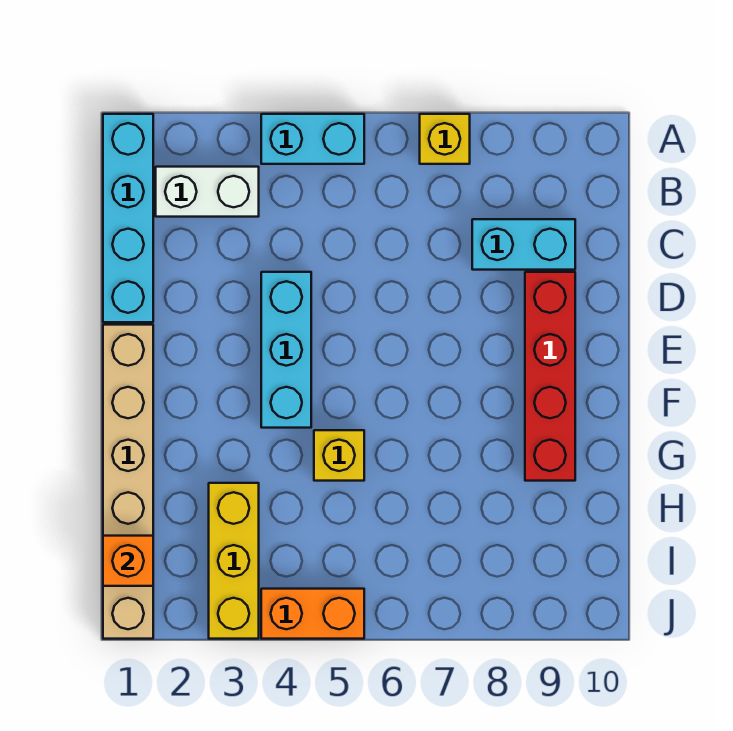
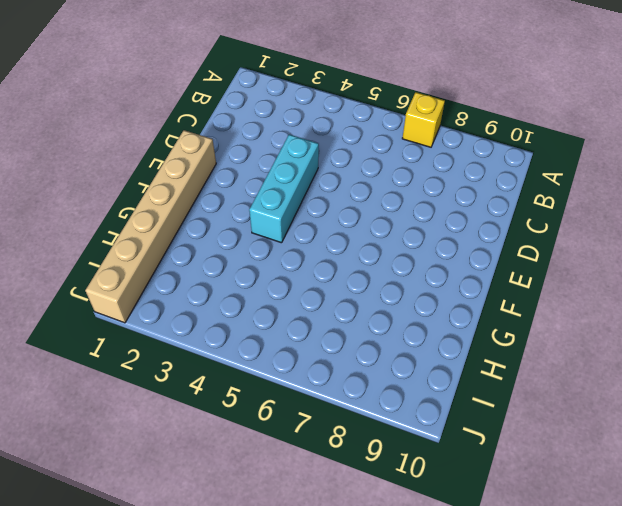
none -> cyan brick A1:D1 level 1
none -> cyan brick A4:A5 level 1
none -> white brick B2:B3 level 1

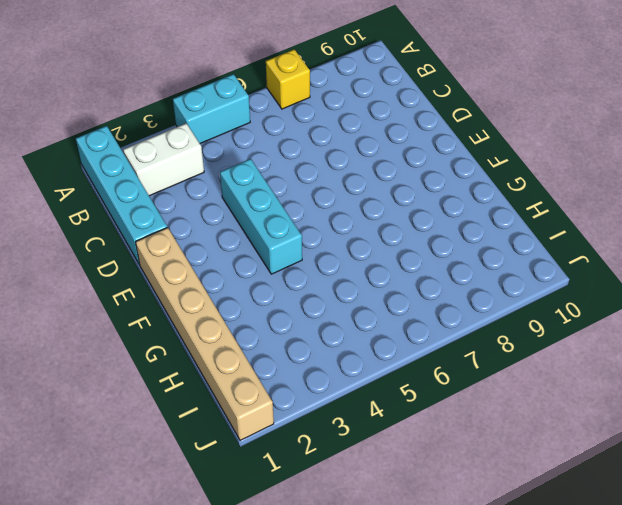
none -> cyan brick C8:C9 level 1
none -> red brick D9:G9 level 1
none -> yellow brick G5 level 1

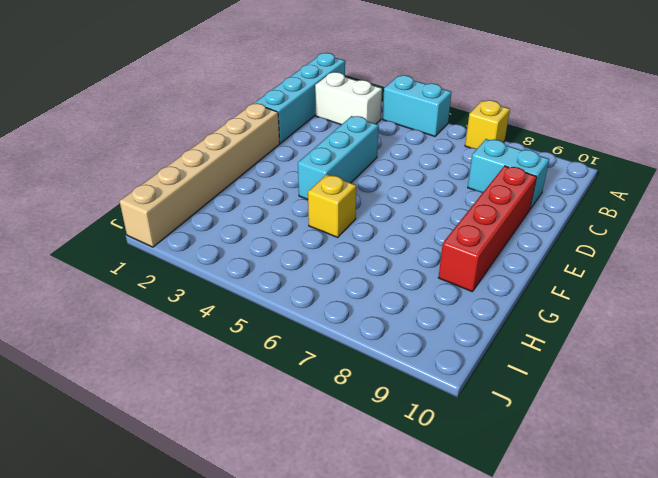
none -> yellow brick H3:J3 level 1
none -> orange brick J4:J5 level 1
none -> orange brick I1 level 2

